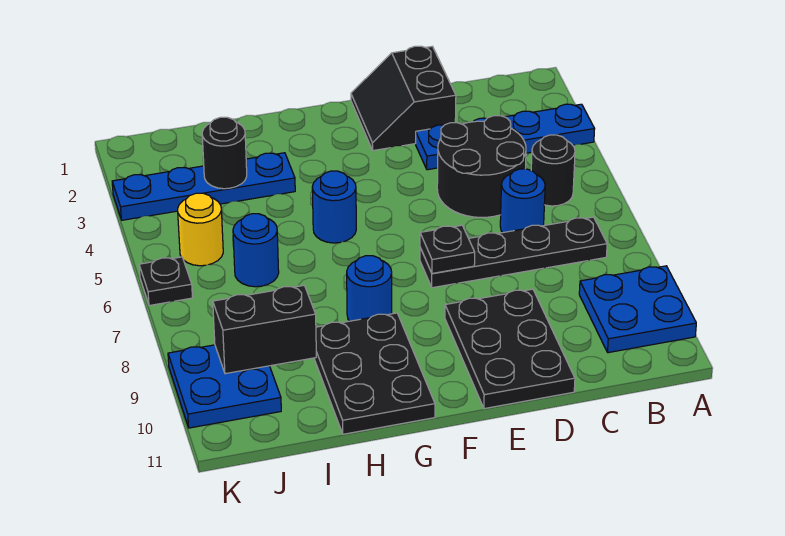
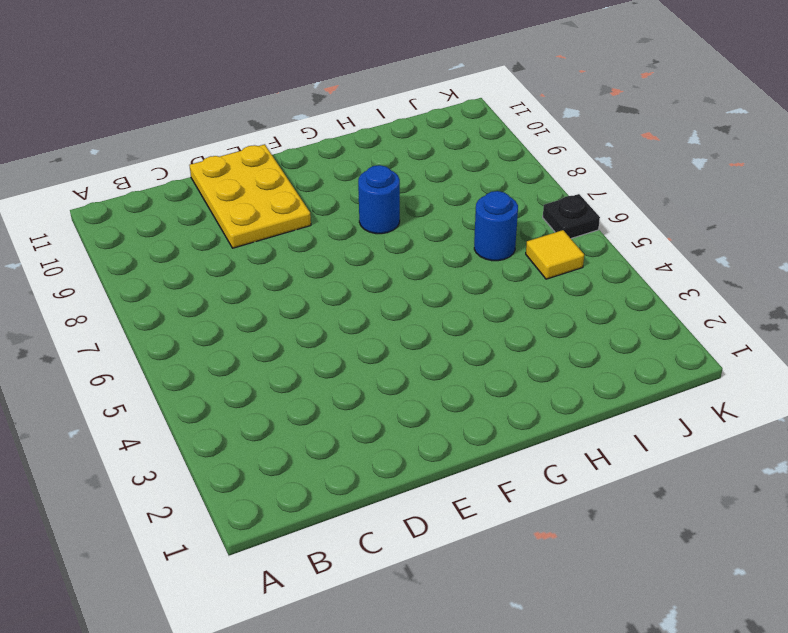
yellow plate D9:E11 level 1 -> black plate D9:E11 level 1
yellow tile J5 level 1 -> yellow round brick J5 level 1
none -> blue plate A3:D3 level 1
none -> blue plate A9:B10 level 1
none -> black round brick B5 level 1

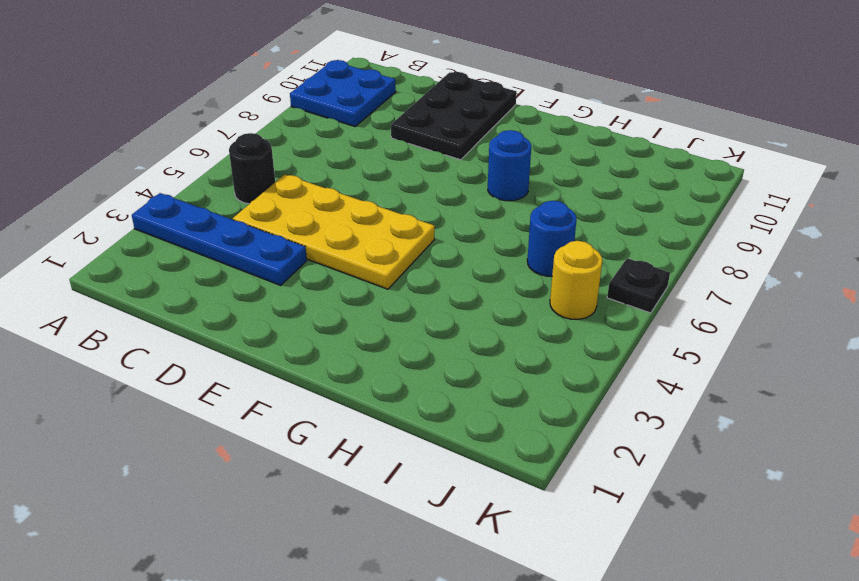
yellow plate C4:F5 level 1 -> black round brick C4:D5 level 1
none -> black plate B7:E7 level 1
none -> blue round brick C6 level 1
none -> black slope D1:E2 level 1 top D

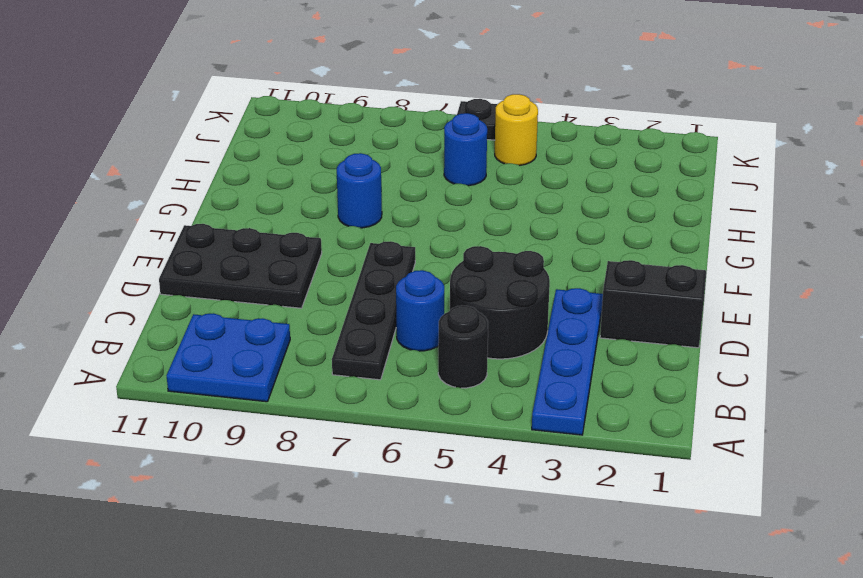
none -> blue round brick G5 level 1
none -> black plate G9:H11 level 1
none -> blue plate H3:K3 level 1

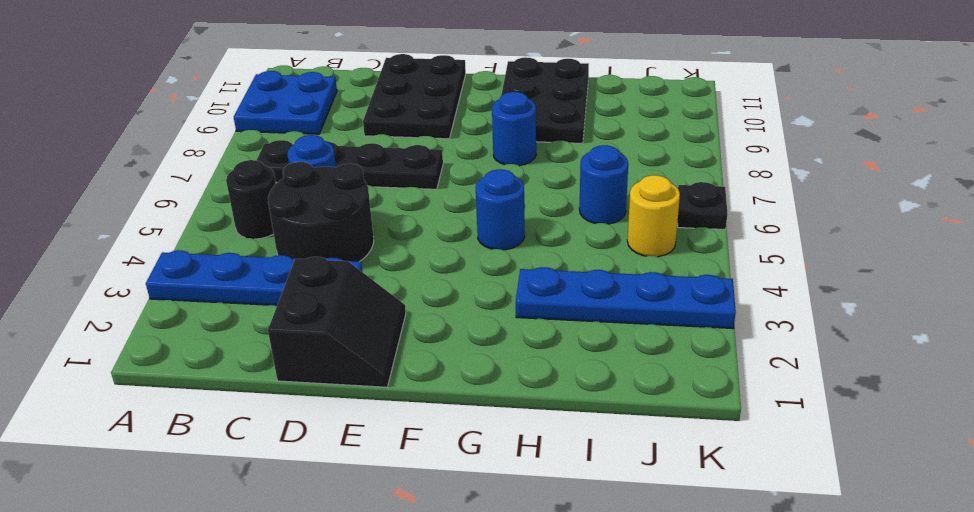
none -> blue plate J9:K10 level 1
none -> black plate E7 level 2
none -> black round brick I3 level 2

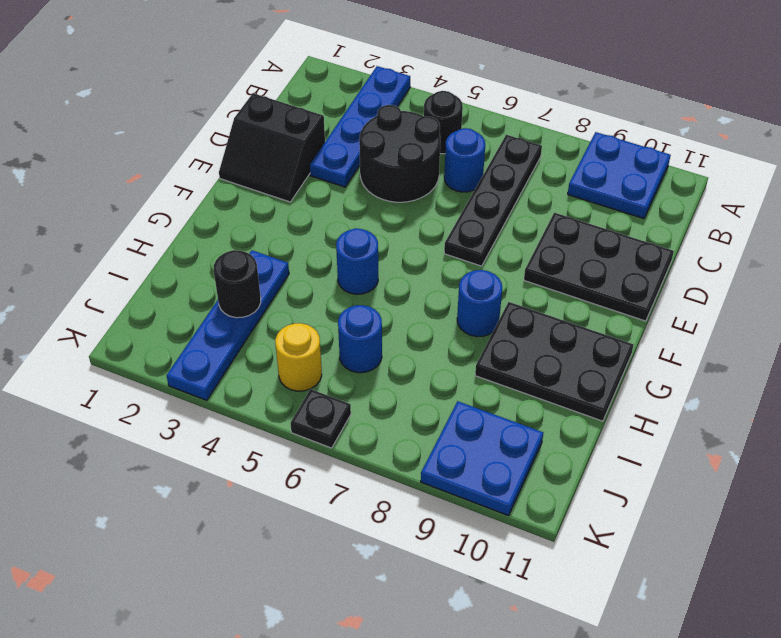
none -> black plate E7 level 2
none -> black brick I9:J9 level 2

